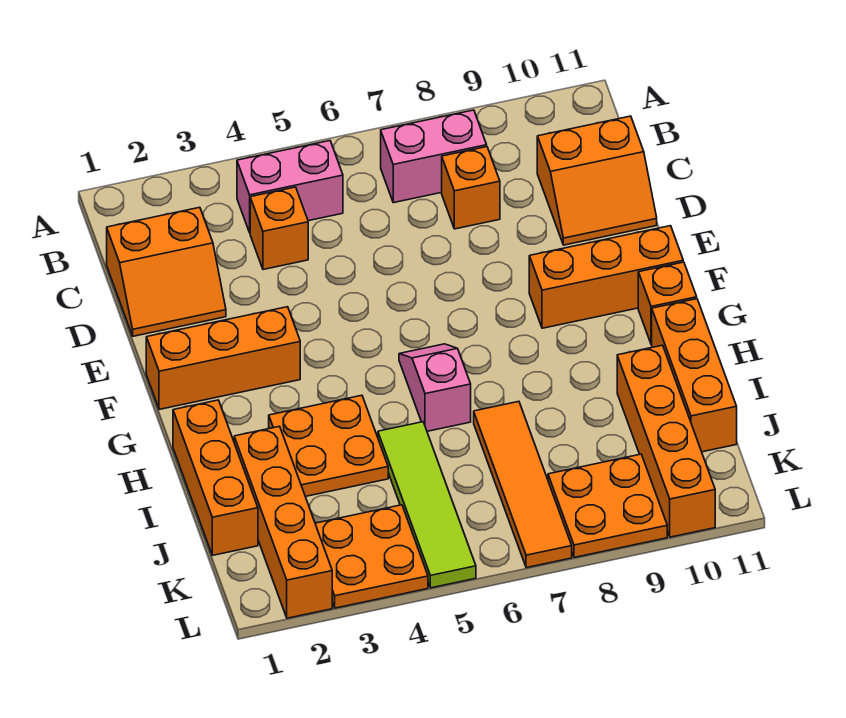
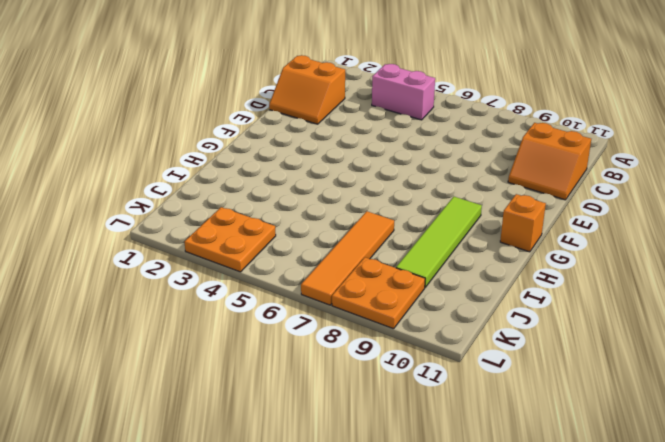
lime tile G9:J9 level 1 -> lime tile I5:L5 level 1
none -> pink brick B7:B8 level 1
none -> orange brick C4 level 1
none -> orange brick C8 level 1

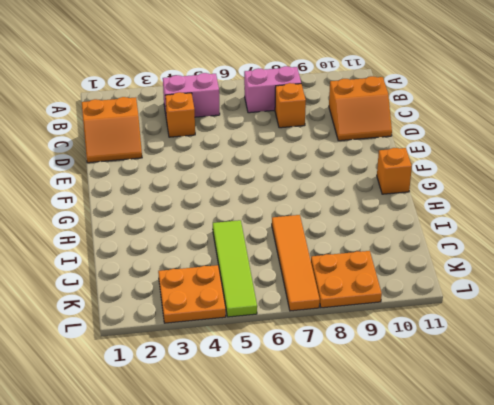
none -> orange brick F1:F3 level 1
none -> orange brick F9:F11 level 1
none -> pink slope G6:H6 level 1 top H

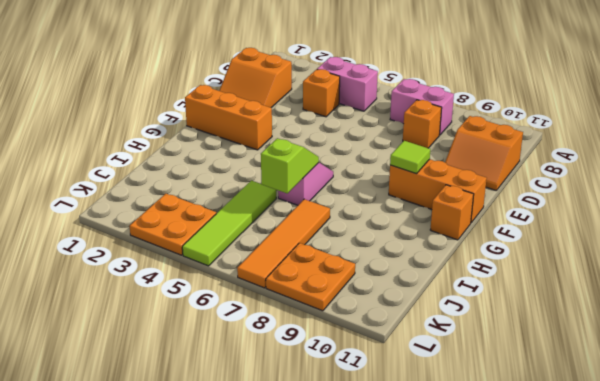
lime tile F9 level 2 -> none
lime slope H6:I6 level 2 top I -> none
none -> orange brick H1:J1 level 1
none -> orange plate H3:I4 level 1
none -> orange brick H11:J11 level 1

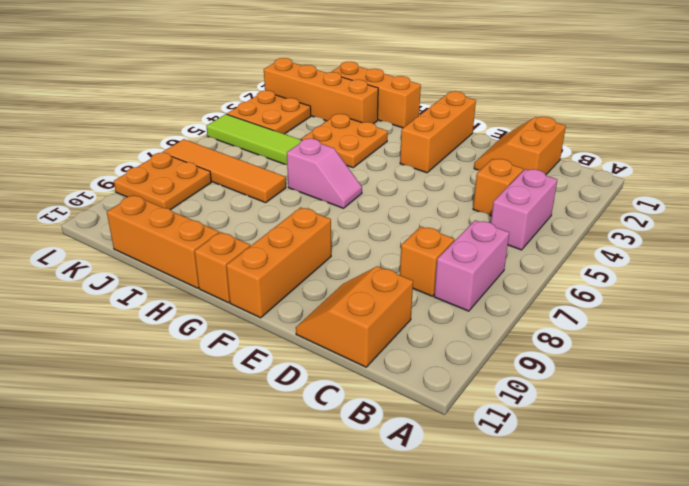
none -> orange brick I10:L10 level 1

